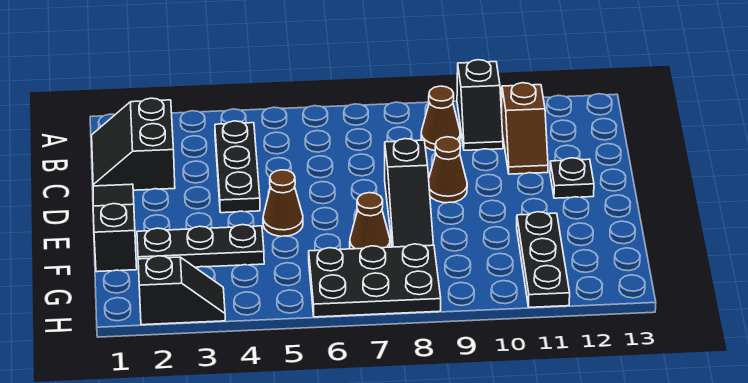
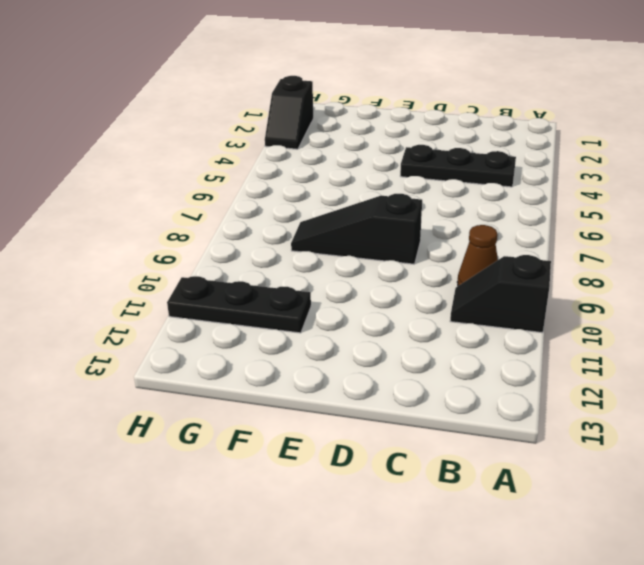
none -> black slope B1:C2 level 1 top 2
none -> brown slope B11:C11 level 1 top B
none -> black slope D1:F1 level 1 top F

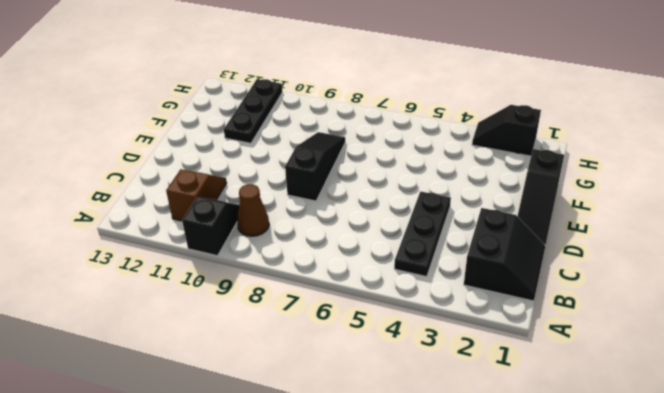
none -> brown cone D9 level 1
none -> black plate D12 level 1
none -> brown cone E5 level 1

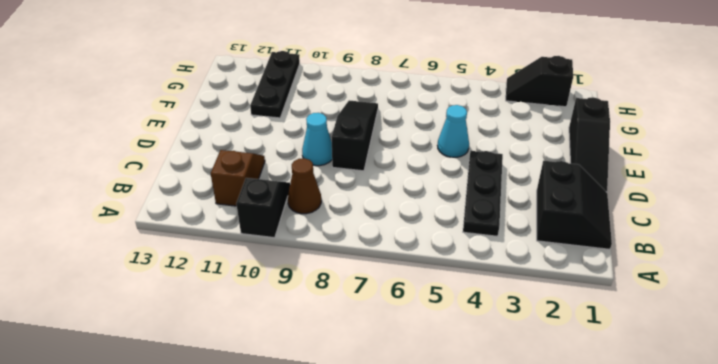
cyan cone D9 level 1 -> brown cone D9 level 1
cyan cone E5 level 1 -> brown cone E5 level 1
none -> black plate D12 level 1
none -> black plate F2:F4 level 1
none -> brown cone F7 level 1

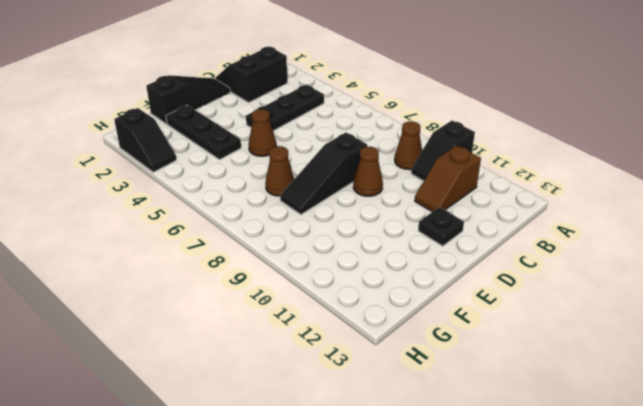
none -> black plate F11:H11 level 1
none -> black plate G6:H8 level 1

